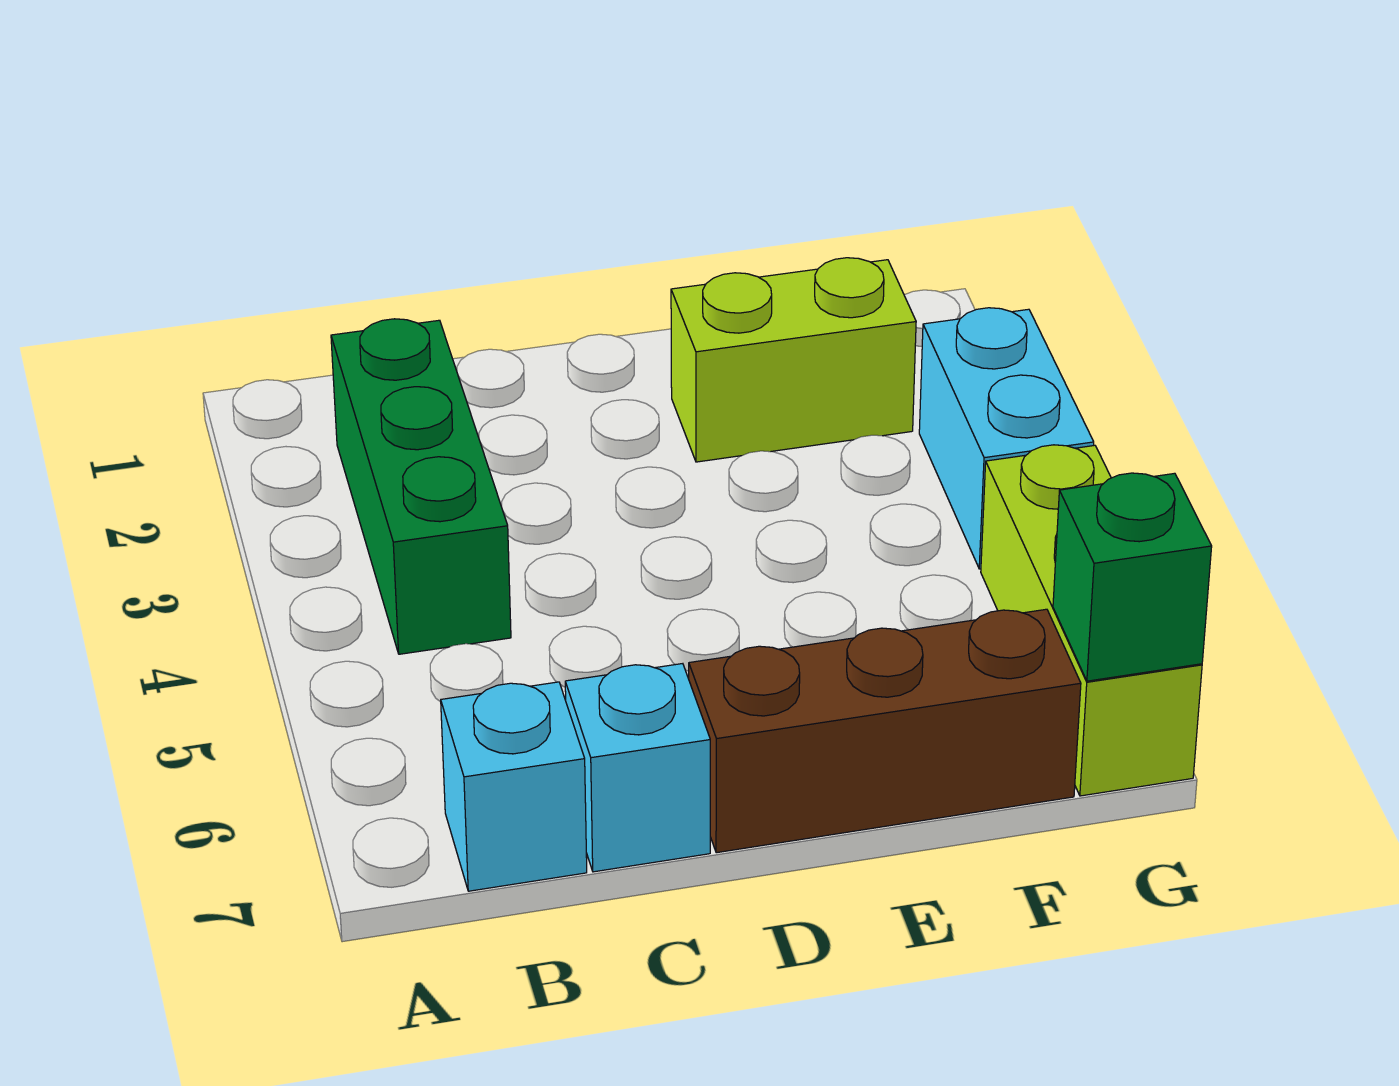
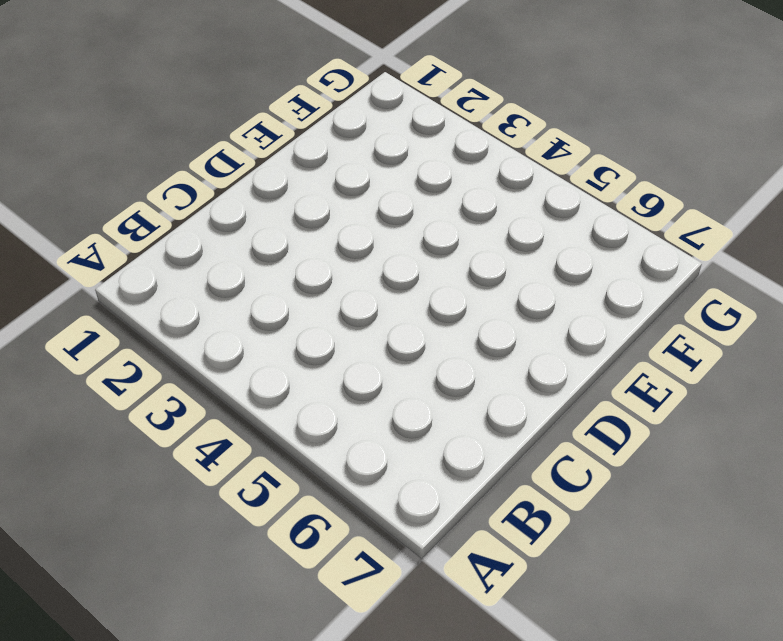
none -> green brick B2:B4 level 1
none -> cyan brick B7 level 1

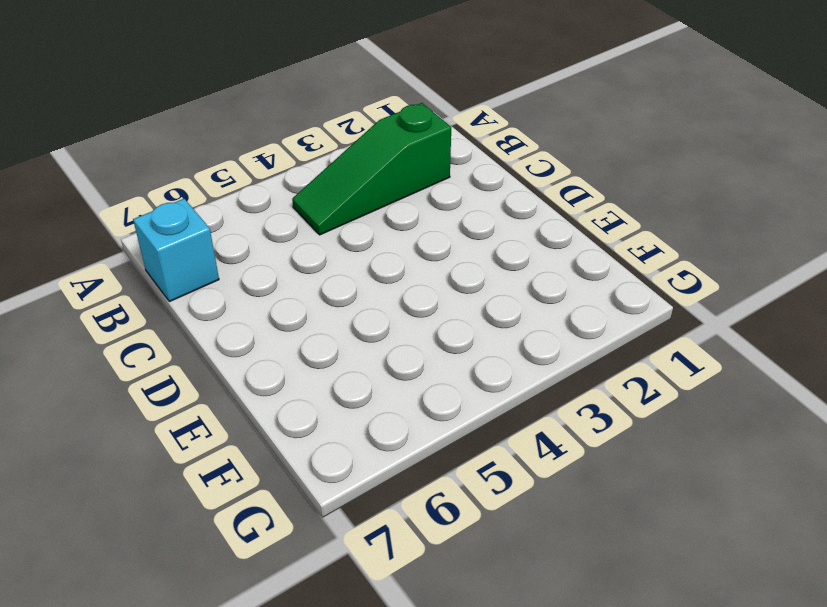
green slope B2:B4 level 1 top 2 -> green brick B2:B4 level 1
none -> cyan brick C7 level 1
none -> brown brick D7:F7 level 1

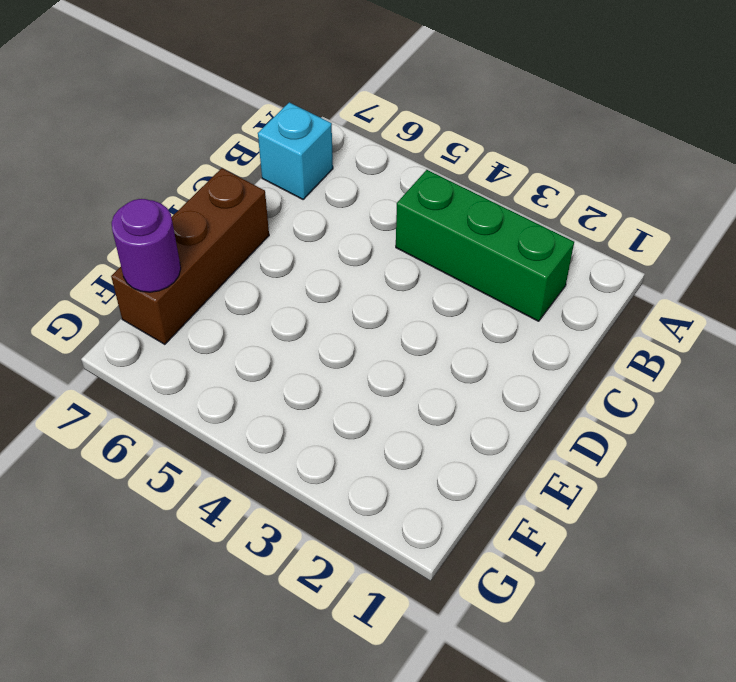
purple round brick F7 level 2 -> none
none -> cyan brick C7 level 1
none -> lime brick E2:F2 level 1

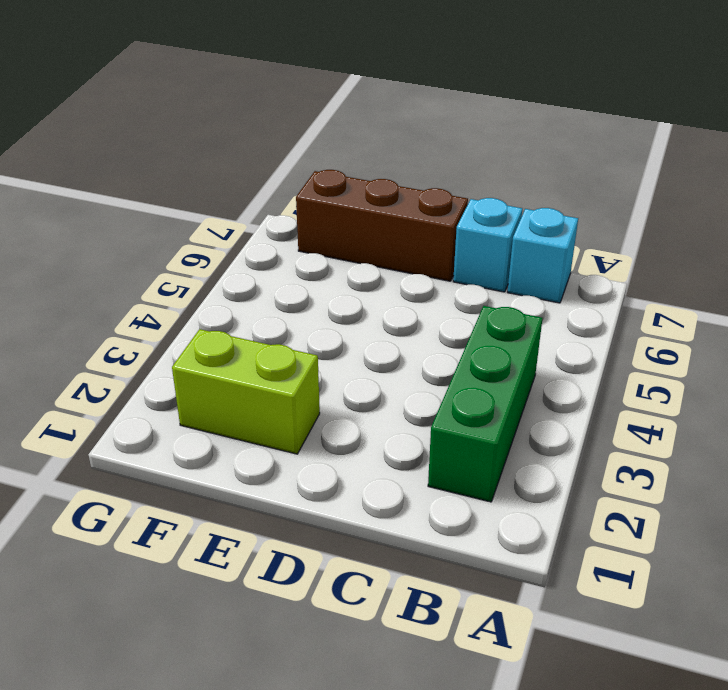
none -> cyan brick G3:G4 level 1
none -> lime brick G5:G7 level 1

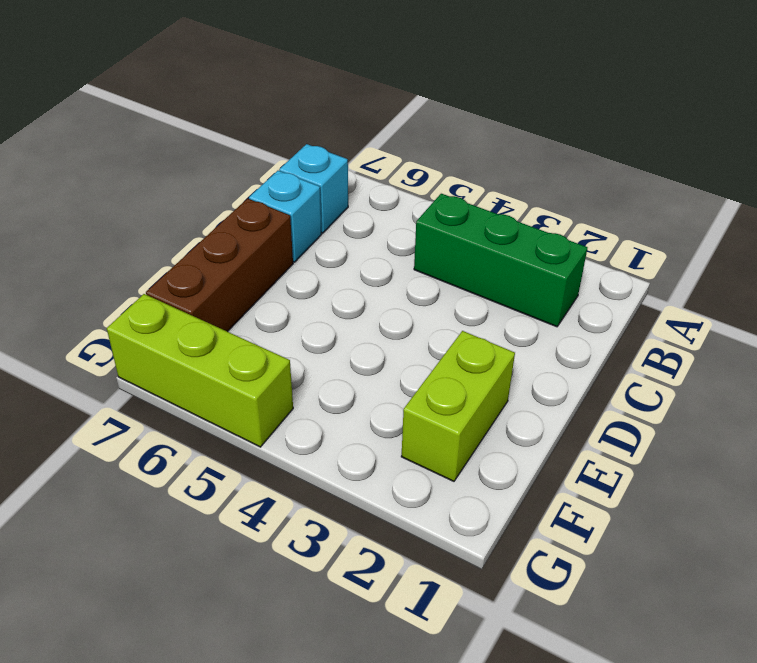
none -> cyan brick G3:G4 level 1
none -> green brick G7 level 2

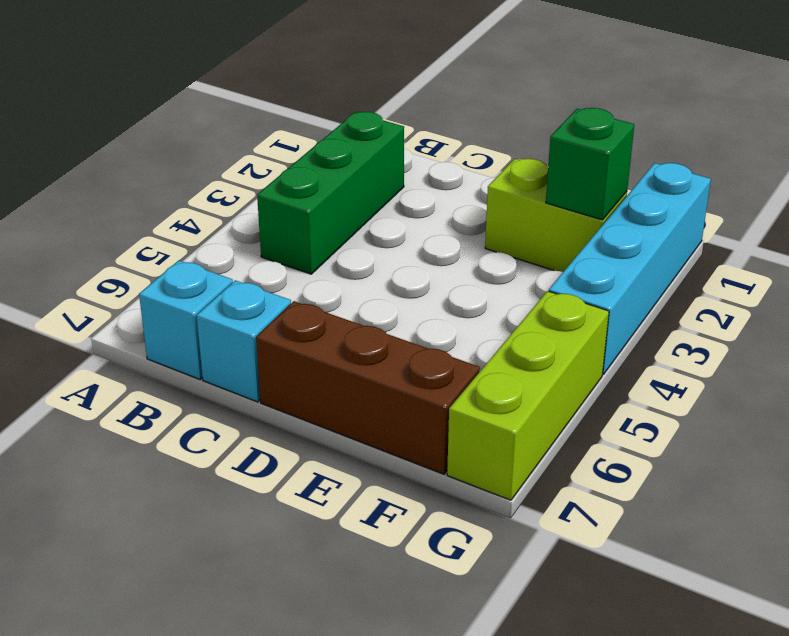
green brick F2 level 2 -> green brick G7 level 2
cyan brick G1:G4 level 1 -> cyan brick G3:G4 level 1

